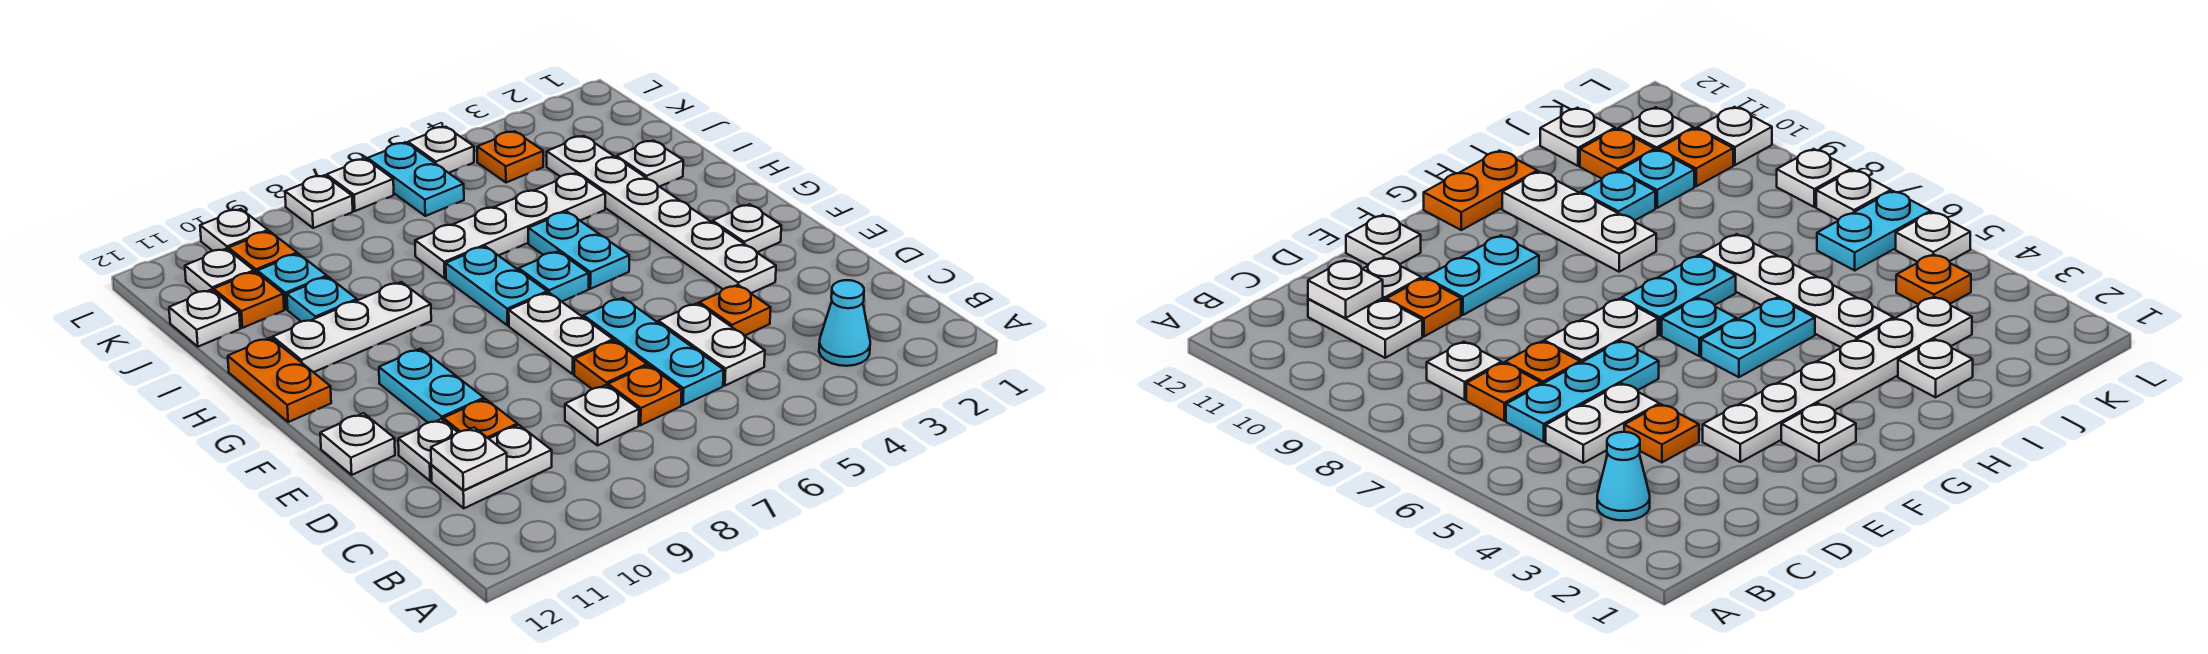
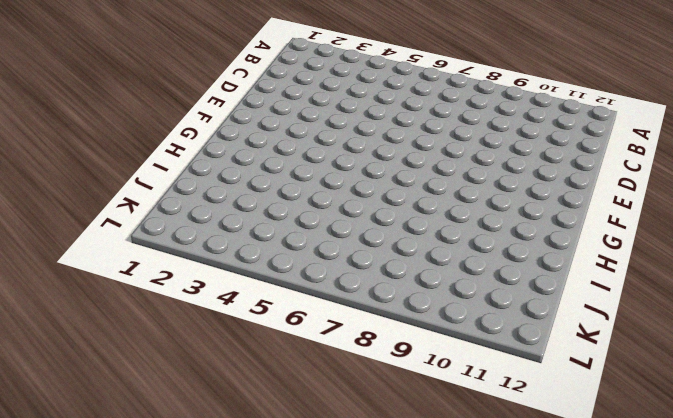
none -> cyan cone B3 level 1
none -> white plate C5:D5 level 1
none -> cyan plate C6:E6 level 1
none -> orange plate C7 level 1

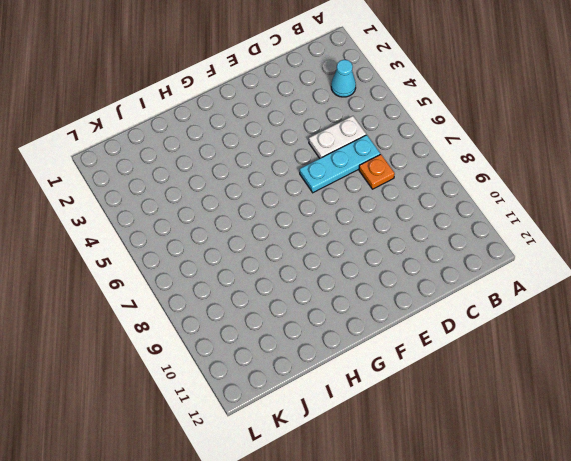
none -> white plate C8 level 1
none -> white plate C10:C11 level 1
none -> orange plate D4 level 1
none -> orange plate D7 level 1

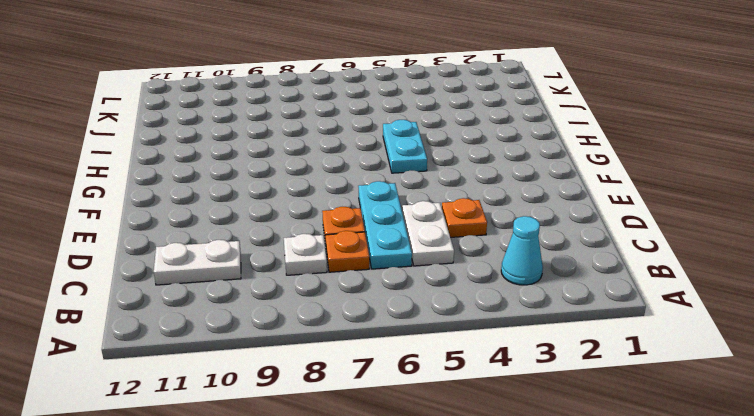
none -> orange plate D10 level 1
none -> white plate D11 level 1
none -> white plate E3:J3 level 1
none -> white plate E7:F7 level 1

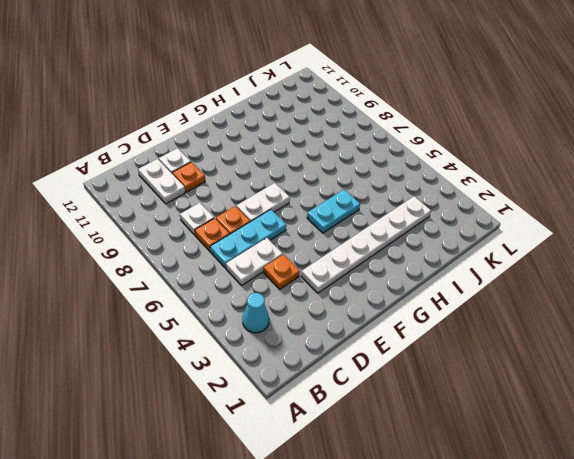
none -> cyan plate E10:F10 level 1
none -> white plate E12 level 1
none -> white plate F2 level 1
none -> cyan plate G6 level 1

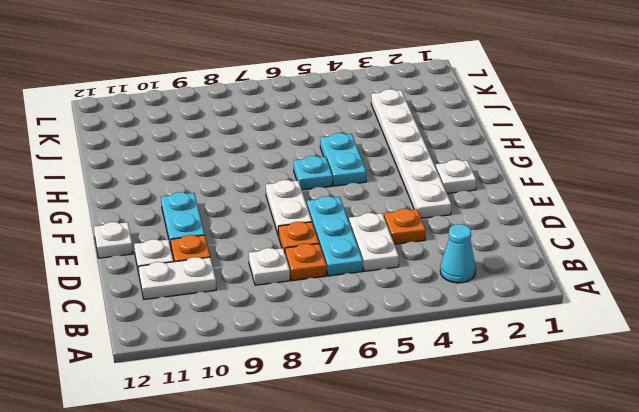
none -> cyan plate G7:H7 level 1
none -> orange plate G12:H12 level 1
none -> white plate H9:H11 level 1
none -> white plate I2 level 1

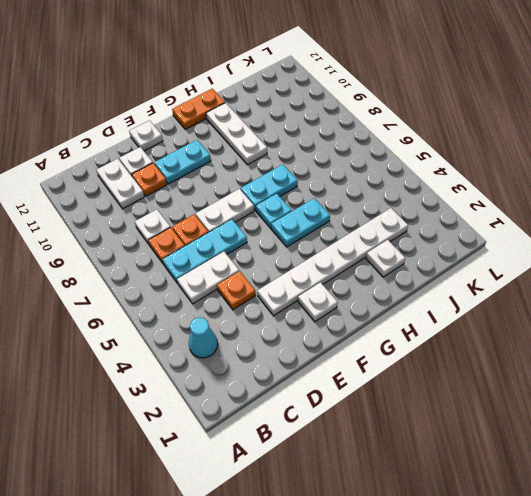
none -> white plate I4:I7 level 1
none -> cyan plate I10 level 1
none -> cyan plate J10 level 1
none -> orange plate J11 level 1

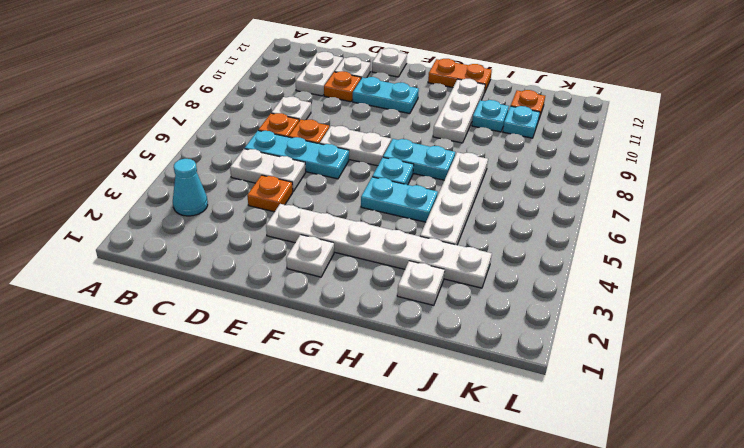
none -> white plate J12 level 1
none -> orange plate K4 level 1
none -> cyan plate K6:L6 level 1
none -> orange plate K10 level 1

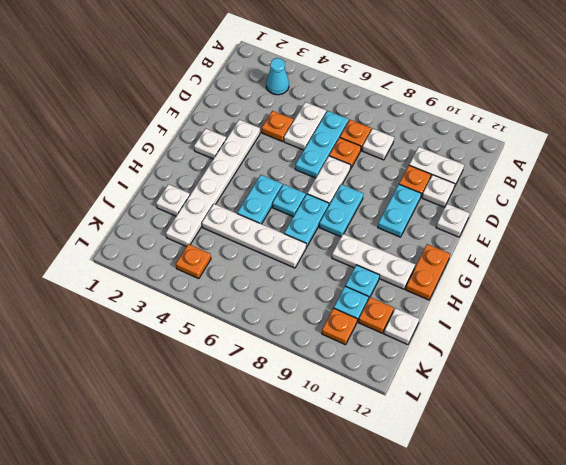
cyan plate F8:G8 level 1 -> cyan plate K6:L6 level 1
none -> white plate K11 level 1
none -> white plate L5 level 1
none -> white plate L7 level 1
none -> white plate L8 level 1

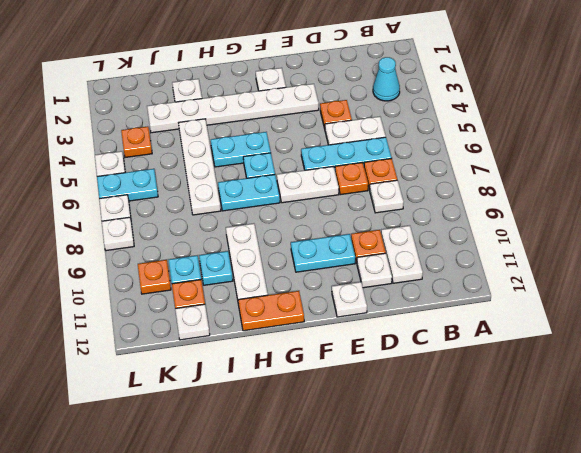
none -> white plate K11 level 1
none -> white plate L10 level 1
none -> white plate C11 level 2

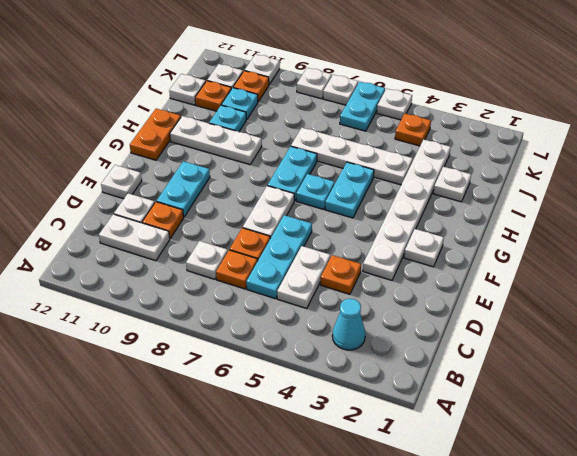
none -> white plate C11 level 2

